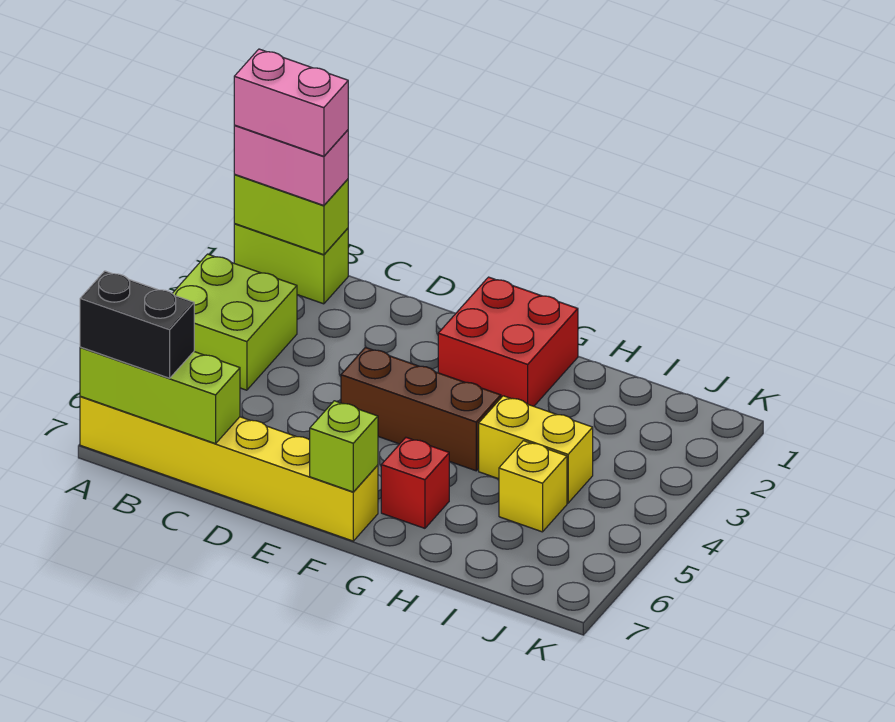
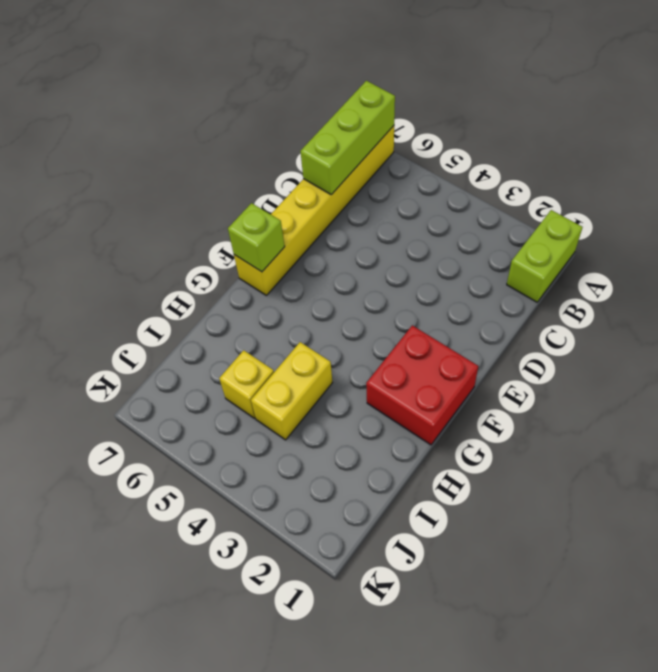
none -> lime brick A3:B4 level 1
none -> brown brick E4:G4 level 1
none -> red brick G6 level 1

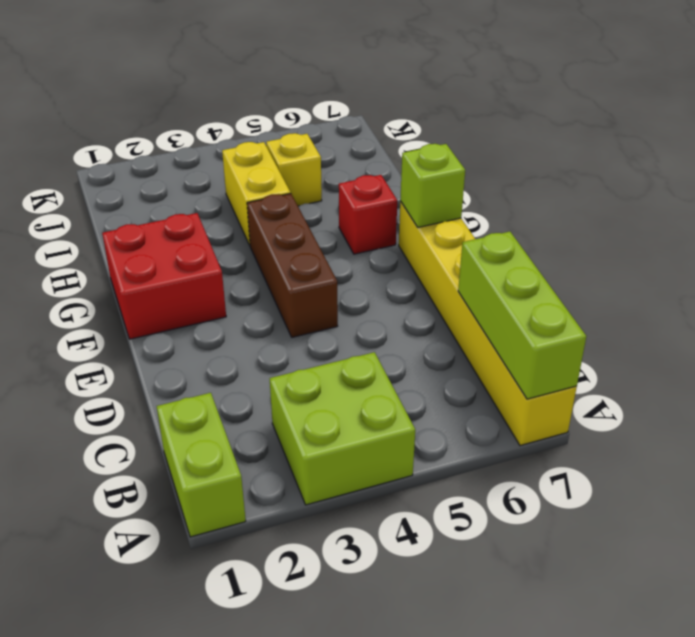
none -> lime brick A1:B1 level 2
none -> pink brick A1:B1 level 3
none -> black brick A7:B7 level 3

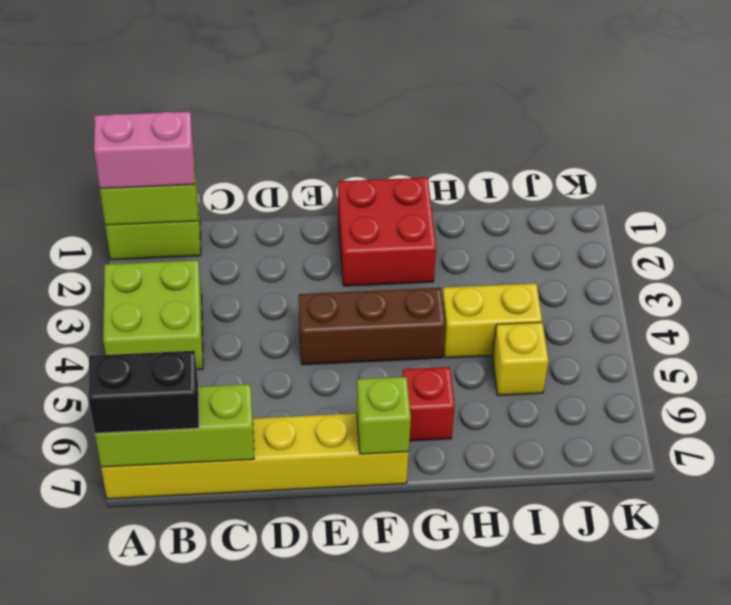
none -> pink brick A1:B1 level 4

